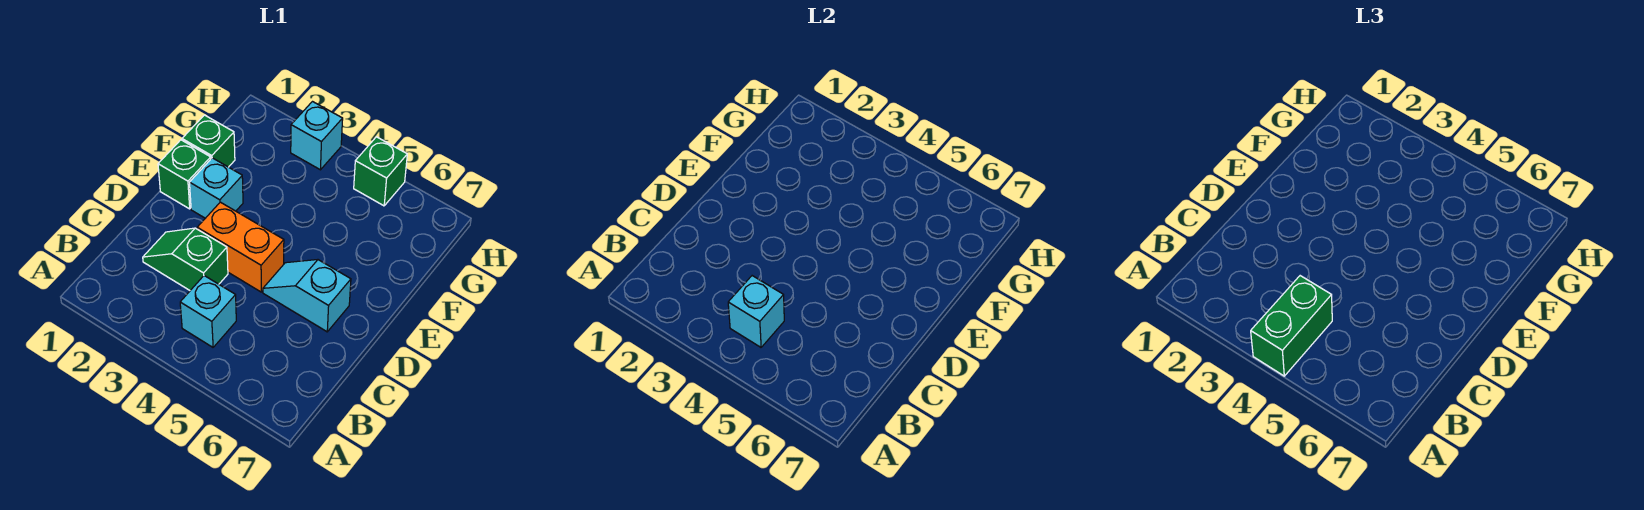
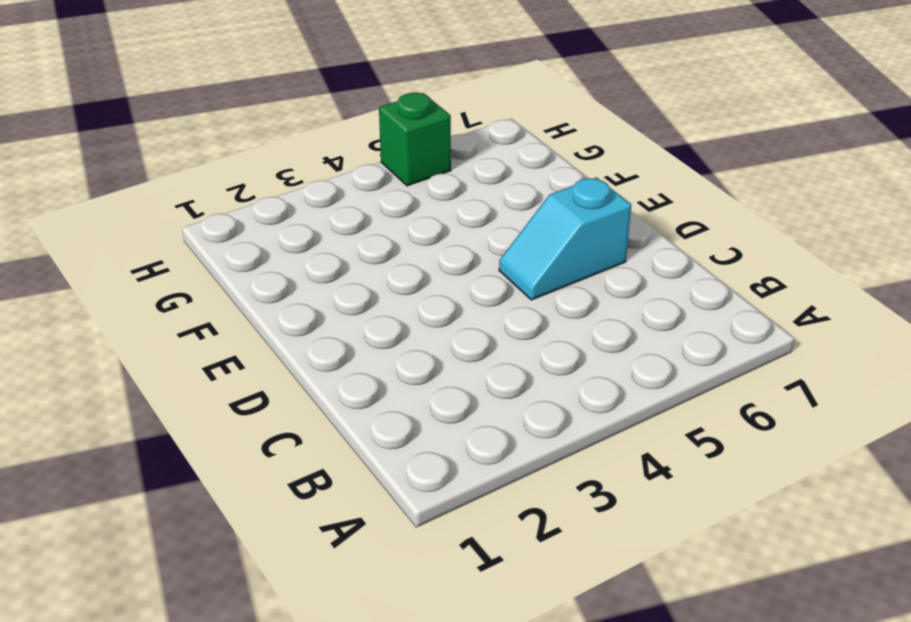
none -> cyan brick B4 level 1
none -> green slope C2:C3 level 1 top 3

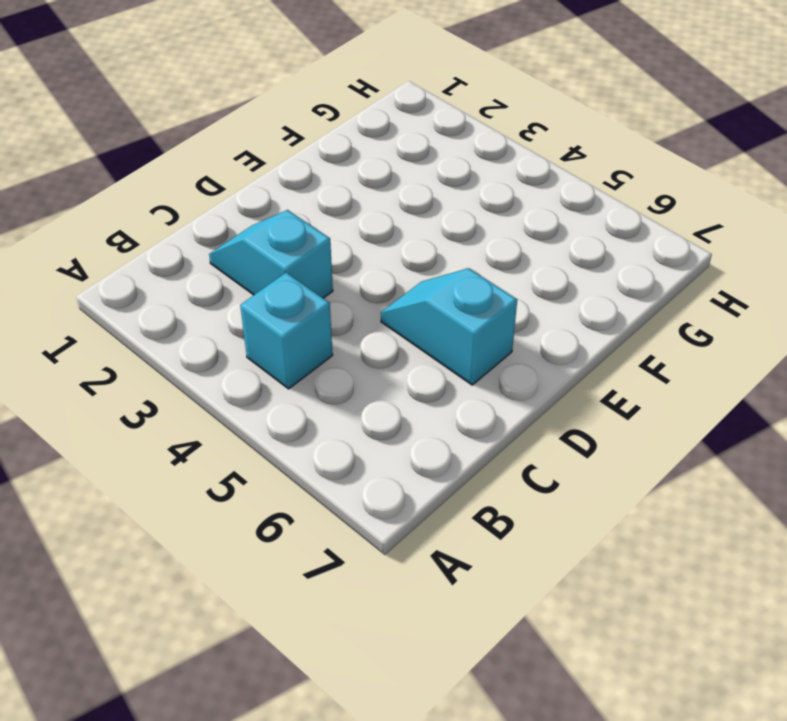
cyan slope C2:C3 level 1 top 3 -> green slope C2:C3 level 1 top 3
none -> orange brick D3:D4 level 1
none -> green brick E1 level 1

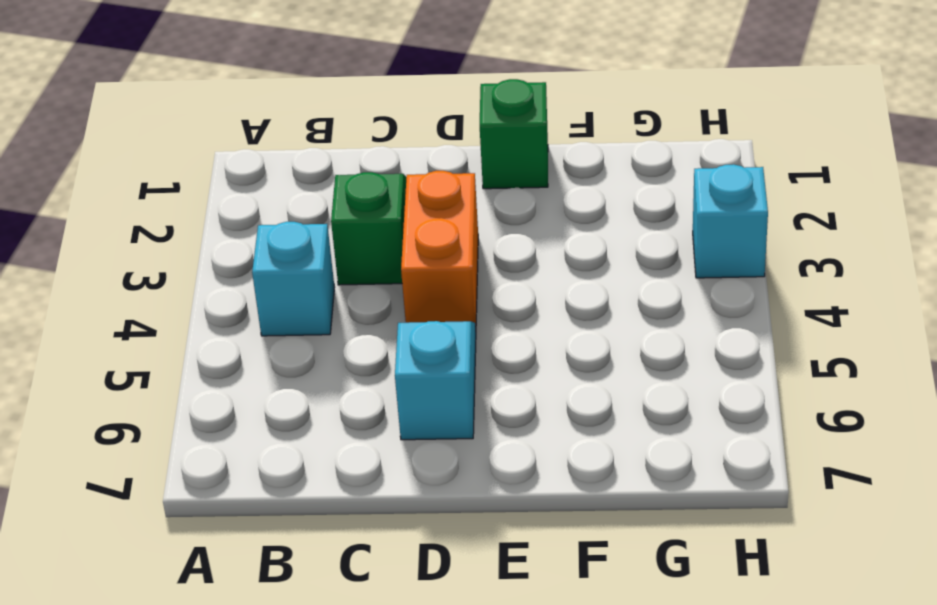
none -> cyan brick E2 level 1
none -> green brick F1 level 1

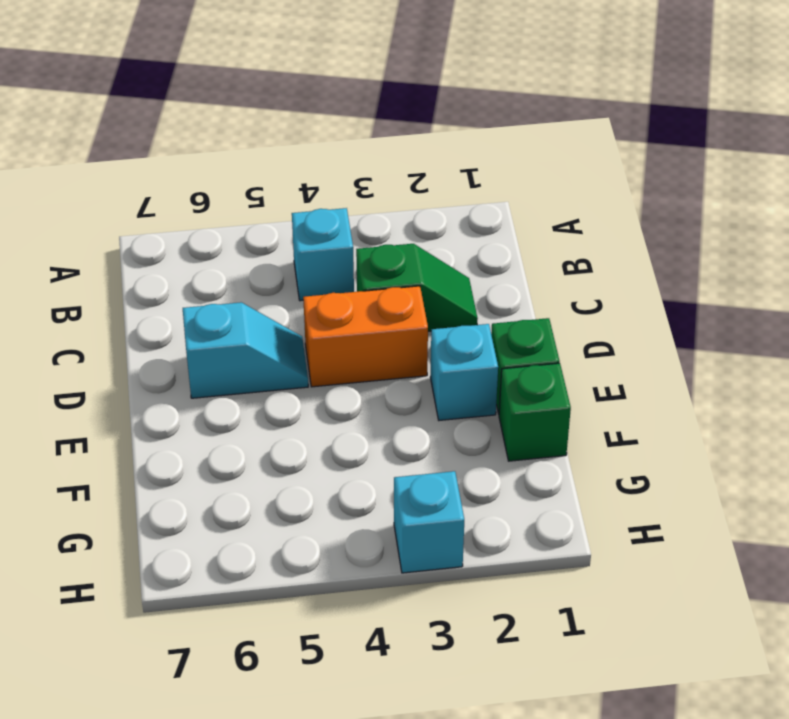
none -> green brick H5 level 1
none -> cyan brick B4 level 2

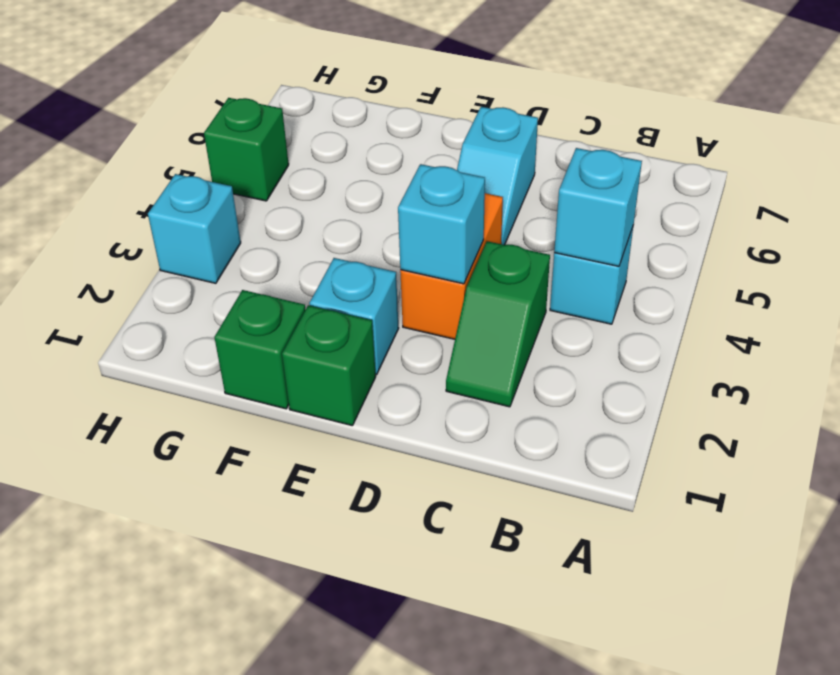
cyan brick D3 level 2 -> none
none -> green brick A4:B4 level 3

